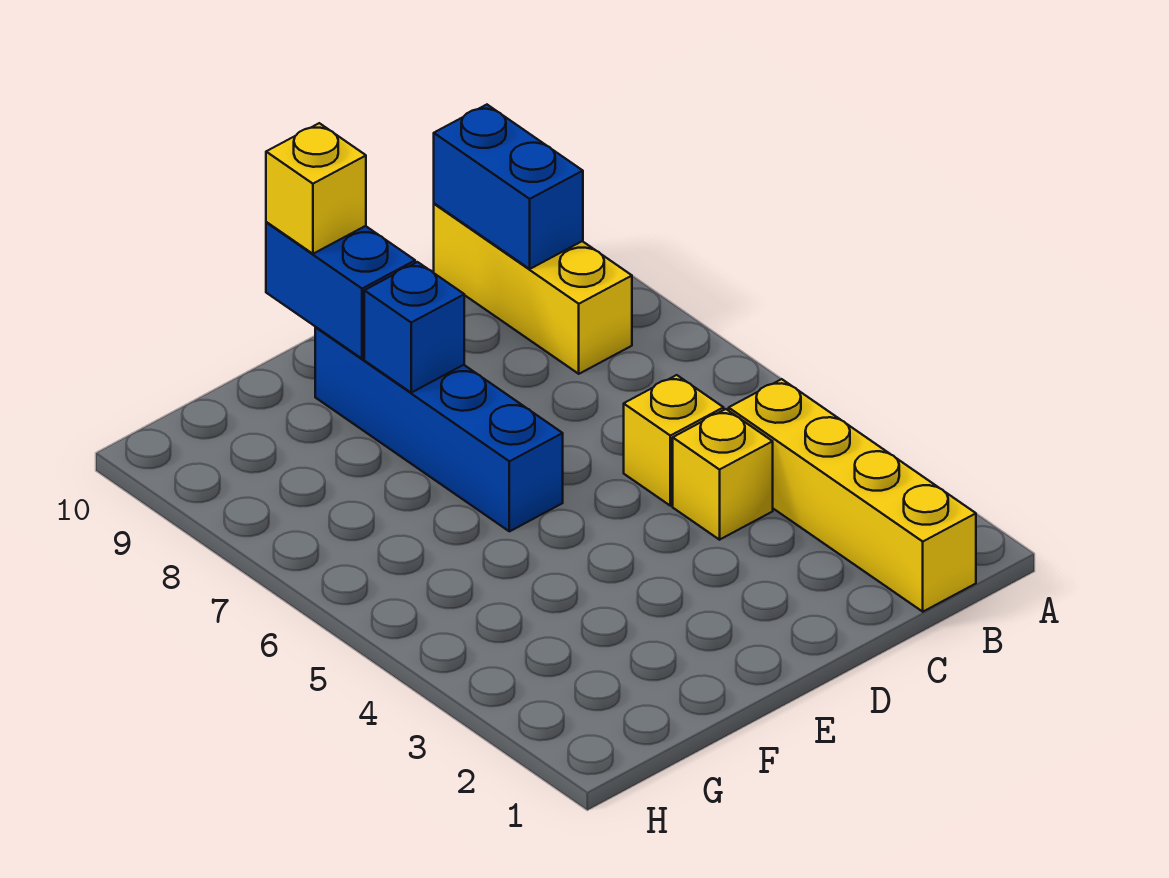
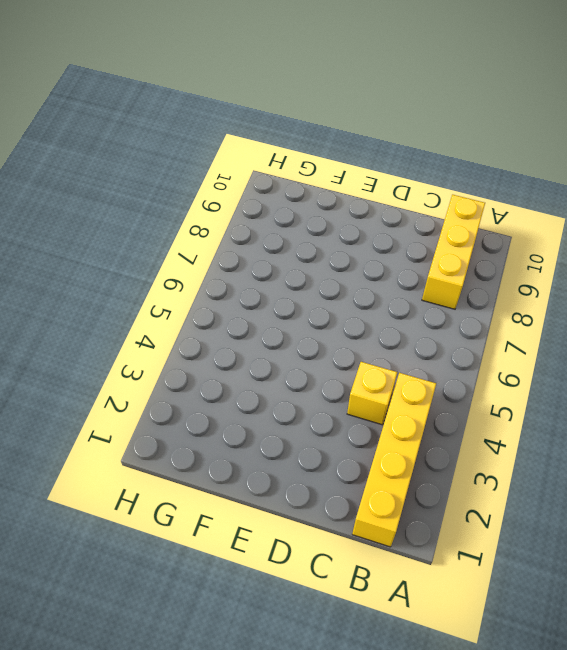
none -> yellow brick C5 level 1
none -> blue brick E6:E9 level 1

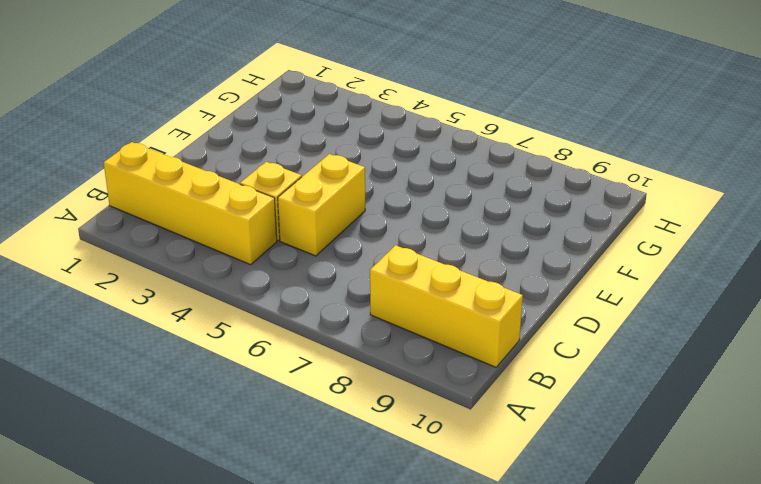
yellow brick C5:D5 level 1 -> yellow brick C5 level 1
none -> blue brick E6:E9 level 1
none -> blue brick B9:B10 level 2

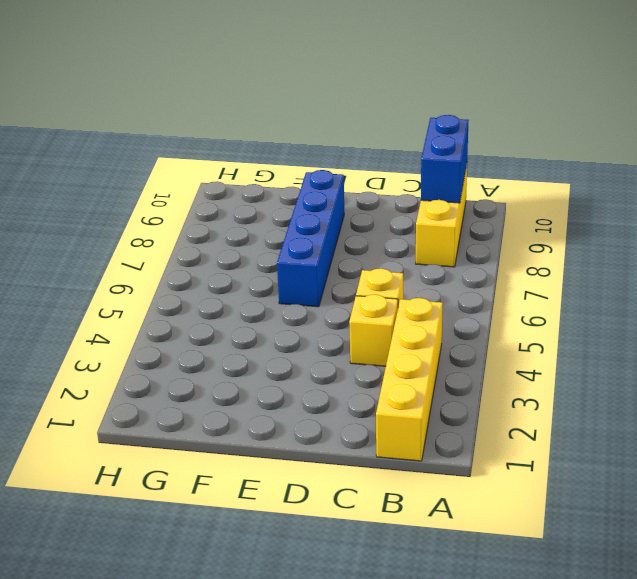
none -> blue brick E8 level 2
none -> blue brick E9:E10 level 2

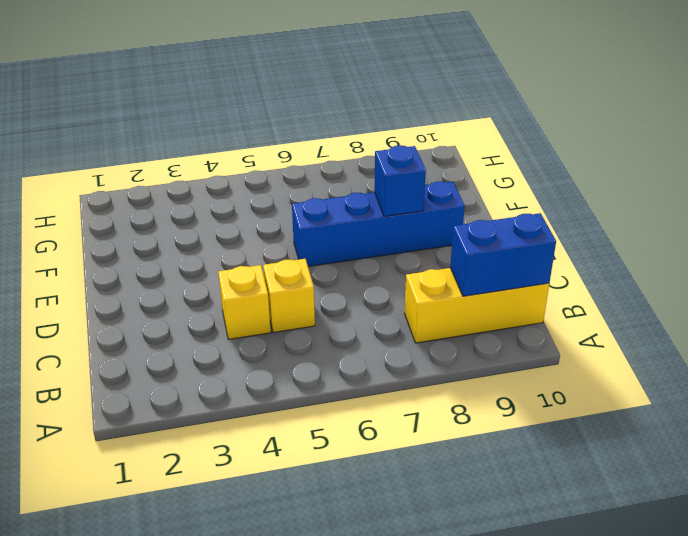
none -> yellow brick B1:B4 level 1
none -> blue brick E9:E10 level 2

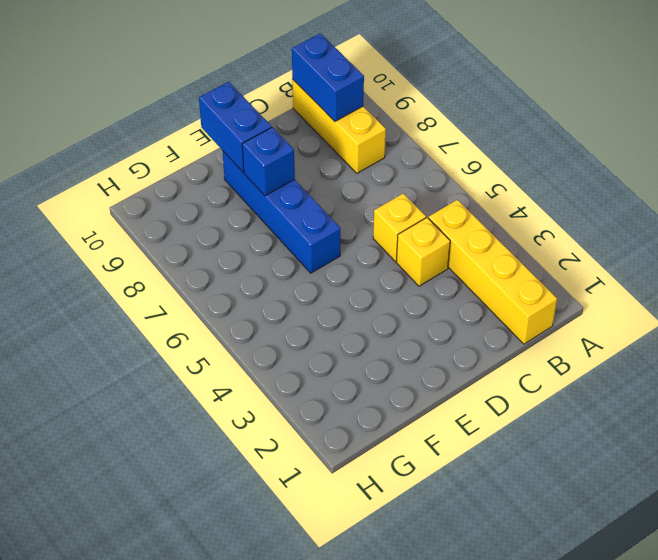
none -> yellow brick E10 level 3

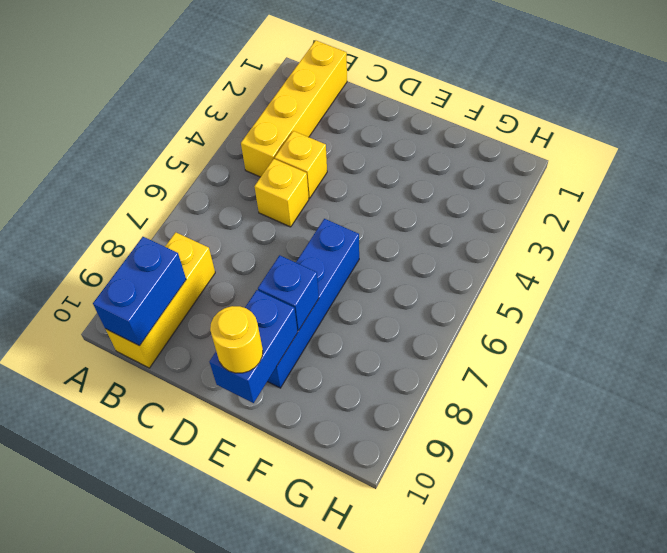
yellow round brick E10 level 3 -> yellow brick E10 level 3

